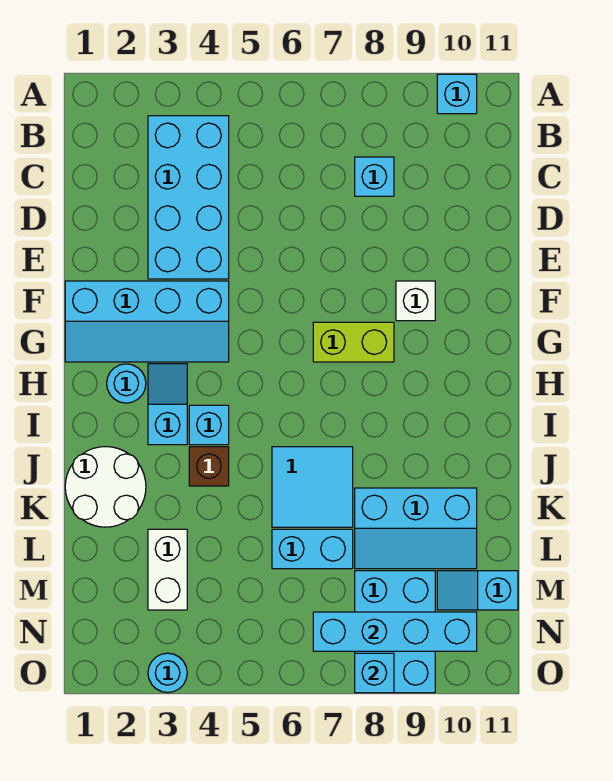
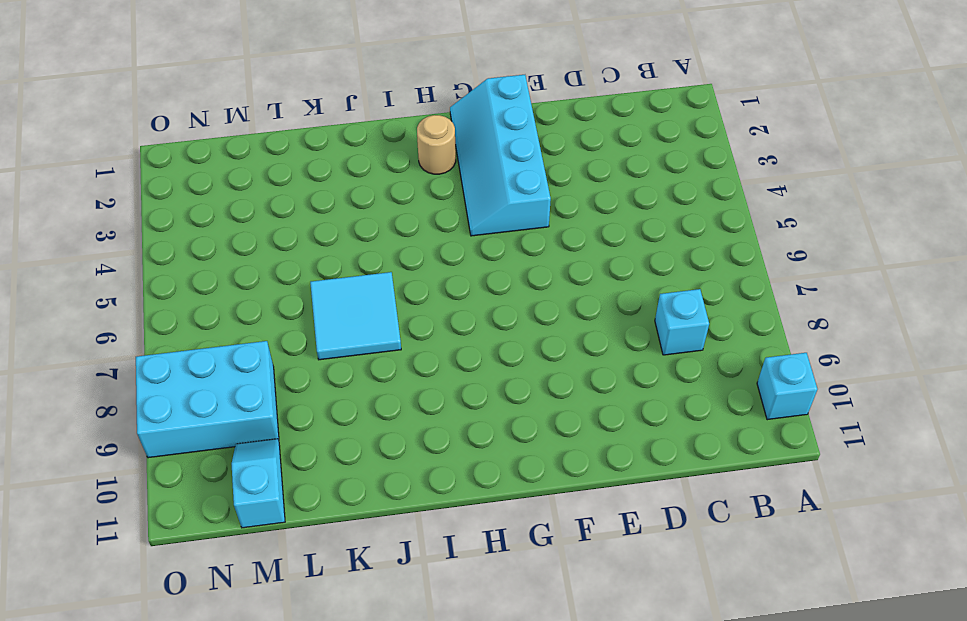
tan round brick H2 level 1 -> cyan round brick H2 level 1
none -> cyan brick B3:E4 level 1
none -> white brick F9 level 1
none -> lime brick G7:G8 level 1

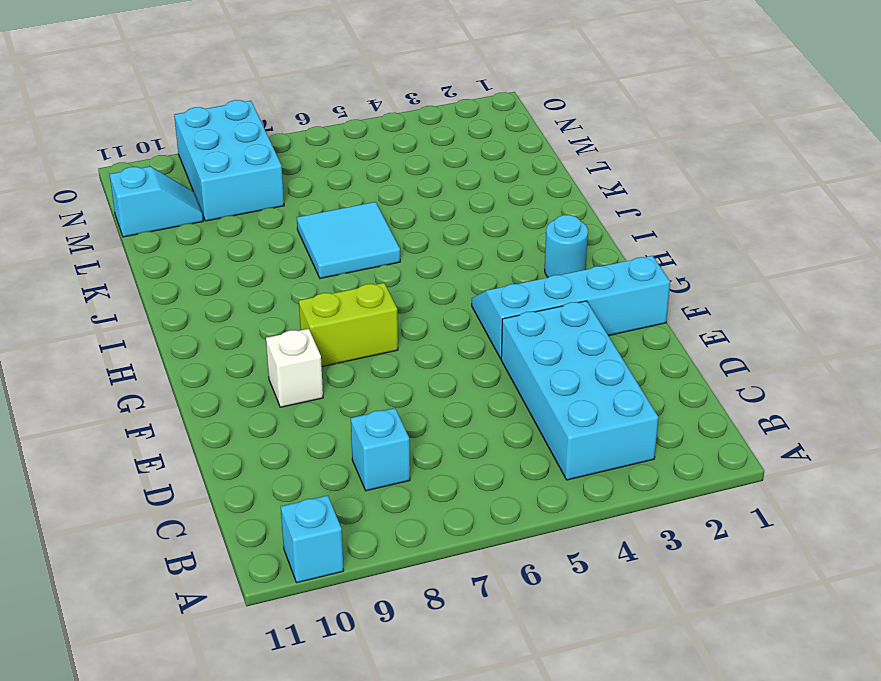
none -> cyan slope H3:I3 level 1 top I
none -> cyan brick I4 level 1
none -> white round brick J1:K2 level 1

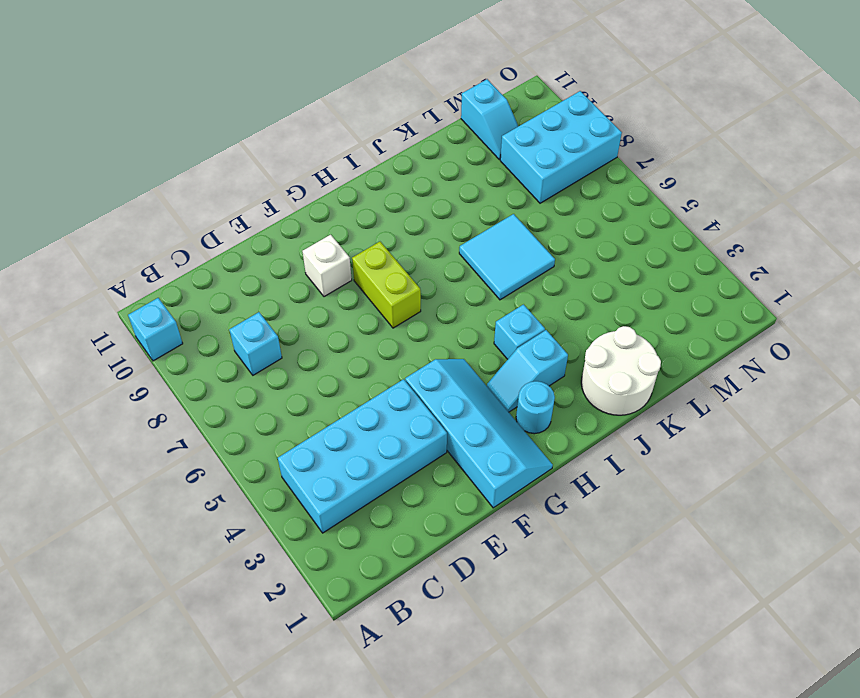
none -> brown brick J4 level 1
none -> cyan slope K8:L10 level 1 top K
none -> white brick L3:M3 level 1

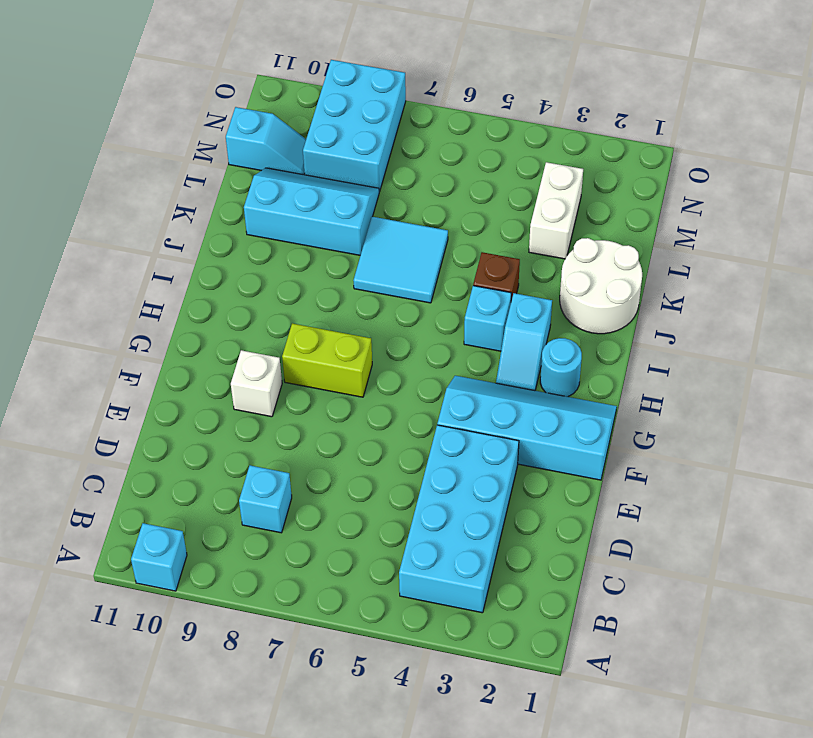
none -> cyan brick L6:L7 level 1
none -> cyan round brick O3 level 1
none -> cyan brick N7:N10 level 2

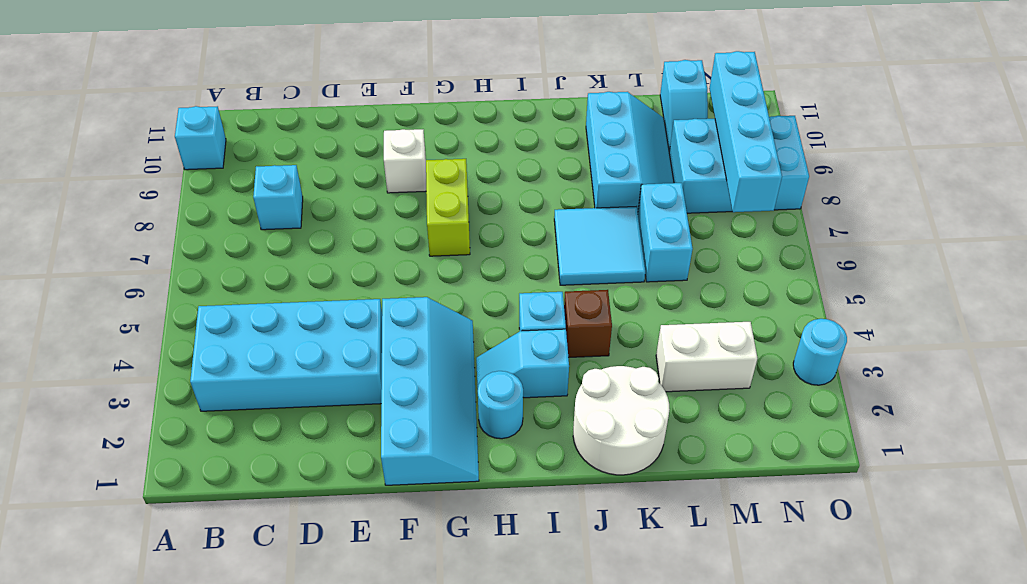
none -> cyan brick O8 level 2

